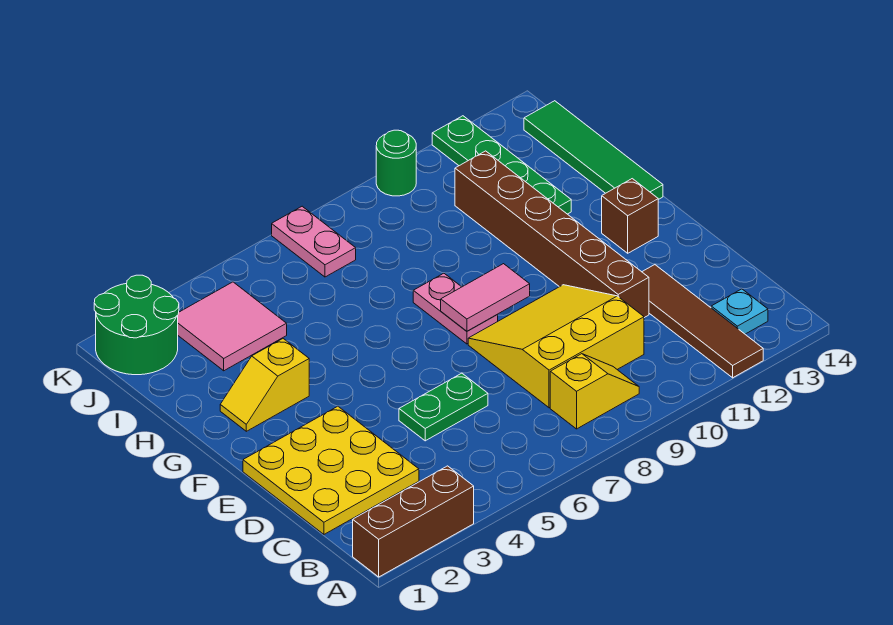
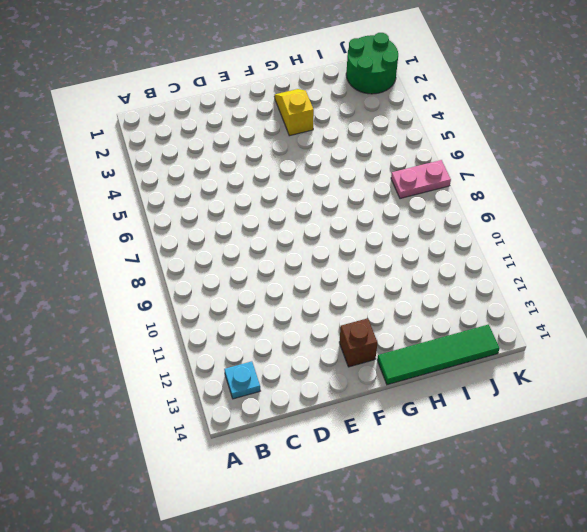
none -> brown brick A1:A3 level 1
none -> brown tile A12:D12 level 1
none -> yellow slope B8:B9 level 1 top 8

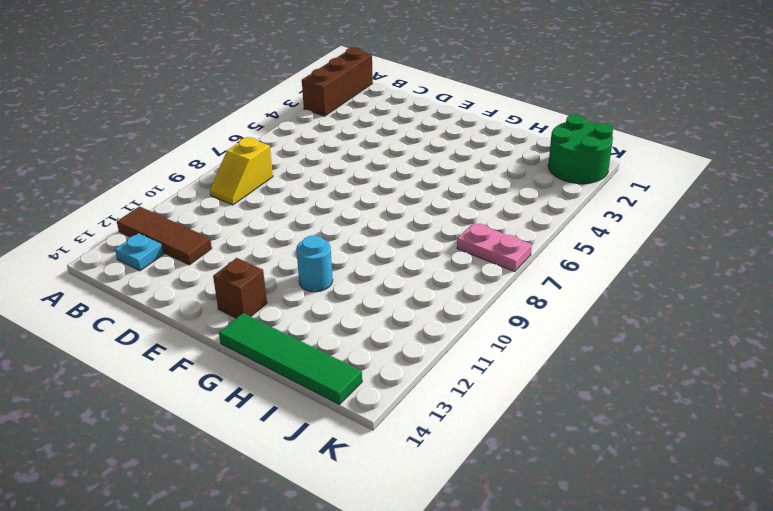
brown tile A12:C12 level 1 -> brown tile A12:D12 level 1
cyan round brick G11 level 1 -> brown brick D11:I11 level 1
none -> yellow plate C1:E3 level 1
none -> yellow slope C8:E10 level 1 top C
none -> green plate D5:D6 level 1

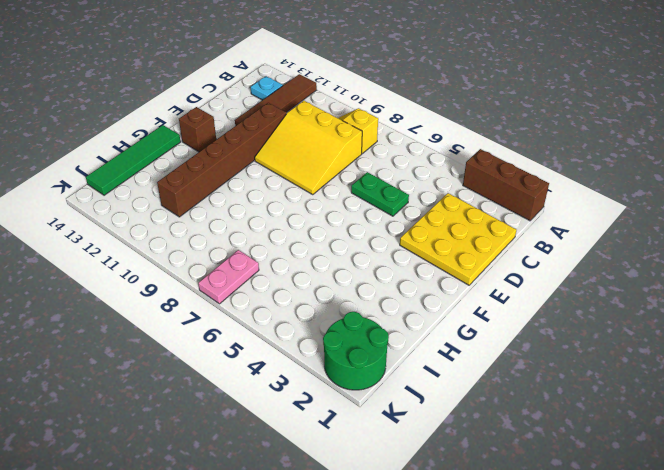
none -> pink plate F8:G8 level 1
none -> yellow slope G2:G3 level 1 top 3
none -> green plate H12:K12 level 1

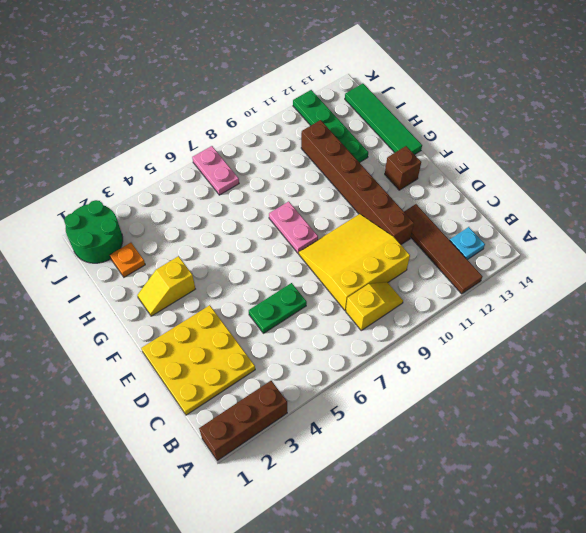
orange plate I2 level 1 -> none
none -> pink tile I3:J4 level 1
none -> green round brick K10 level 1
none -> pink tile F8:F9 level 2

